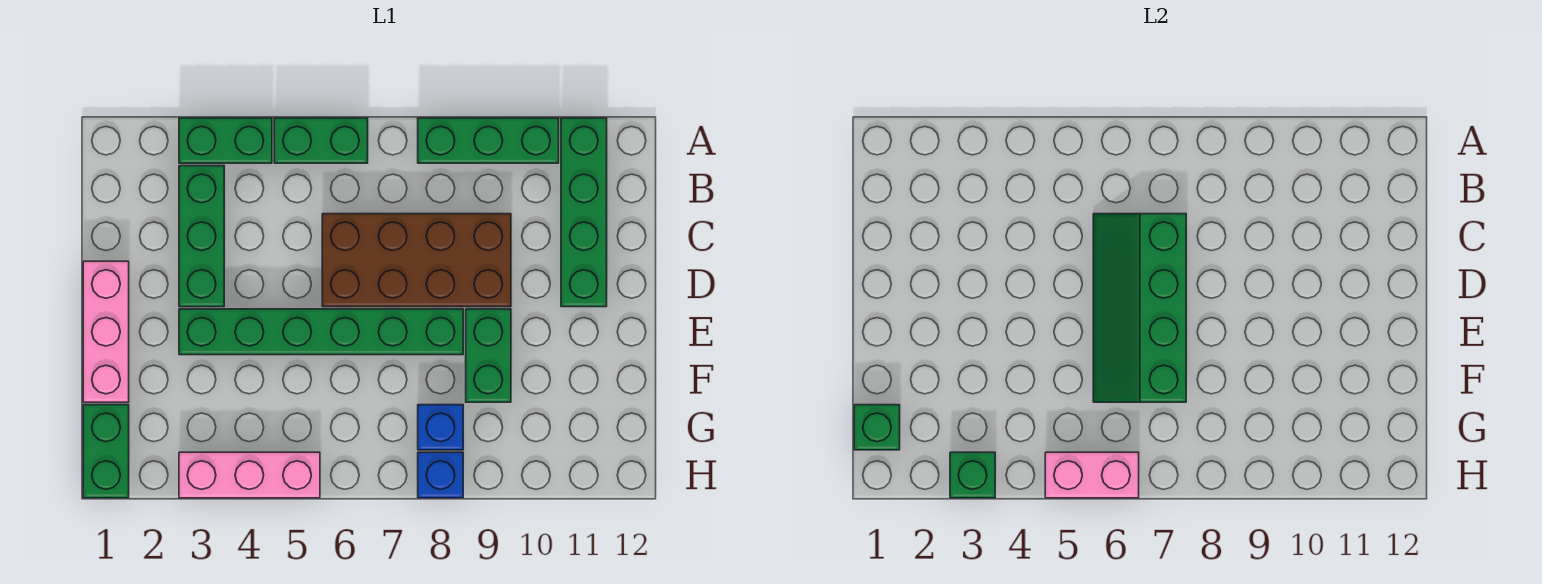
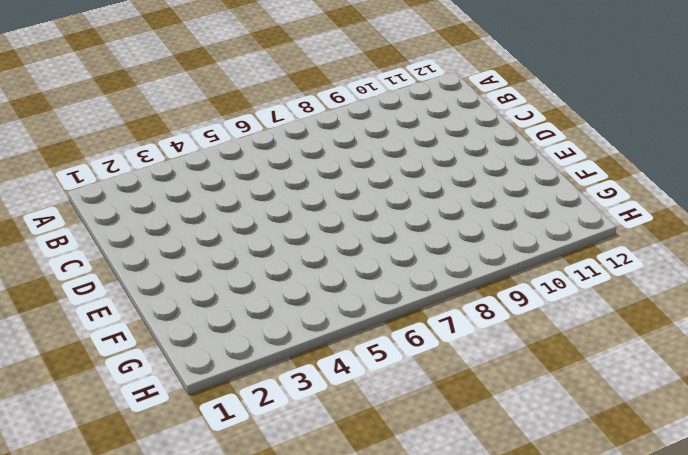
none -> green brick A3:A4 level 1
none -> green brick A5:A6 level 1
none -> green brick A8:A10 level 1

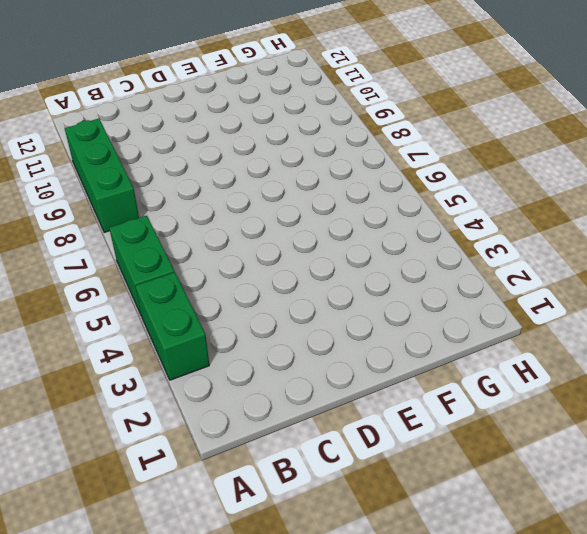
none -> green brick A11:D11 level 1
none -> green brick B3:D3 level 1
none -> brown brick C6:D9 level 1

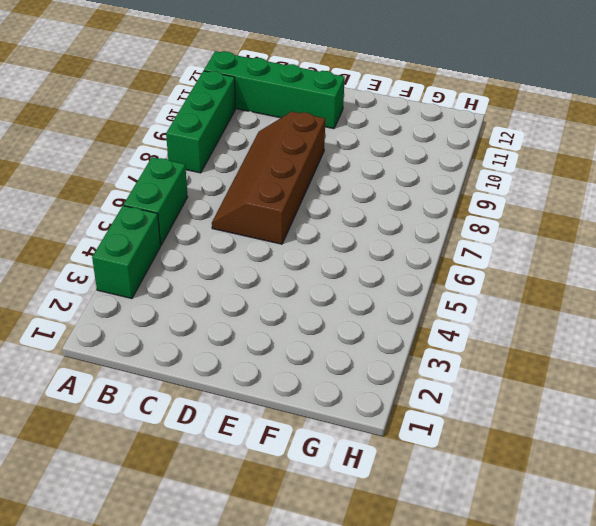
brown slope C6:D9 level 1 top D -> brown brick C6:D9 level 1
none -> green brick B3:D3 level 1
none -> pink brick D1:F1 level 1
none -> green brick E3:E8 level 1

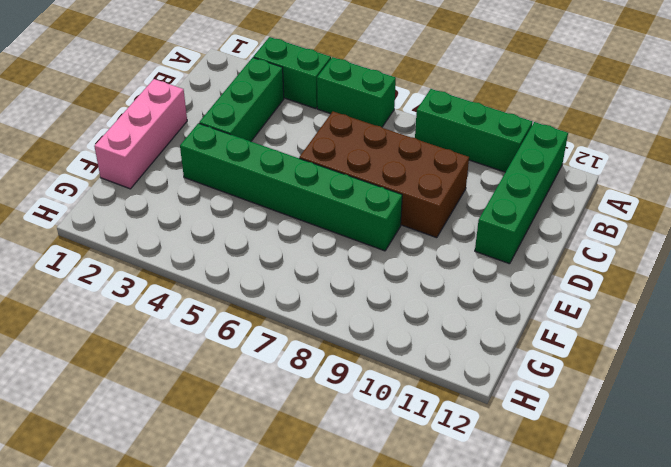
none -> green brick E9:F9 level 1
none -> green brick G1:H1 level 1
none -> blue brick G8 level 1

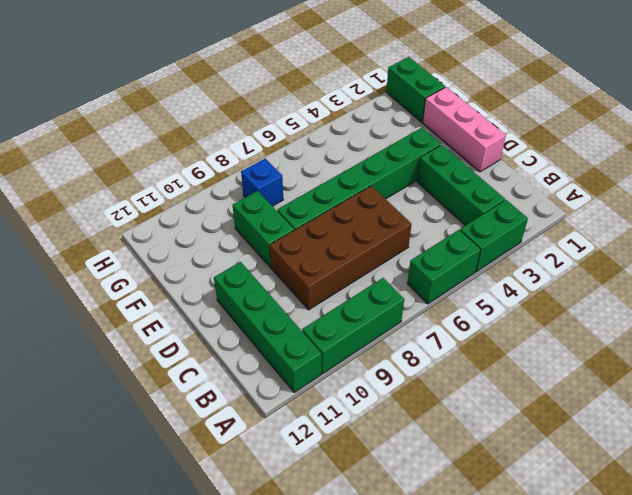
none -> pink brick H3:H5 level 1
none -> blue brick H8 level 1
none -> green slope C6:F7 level 2 top 7

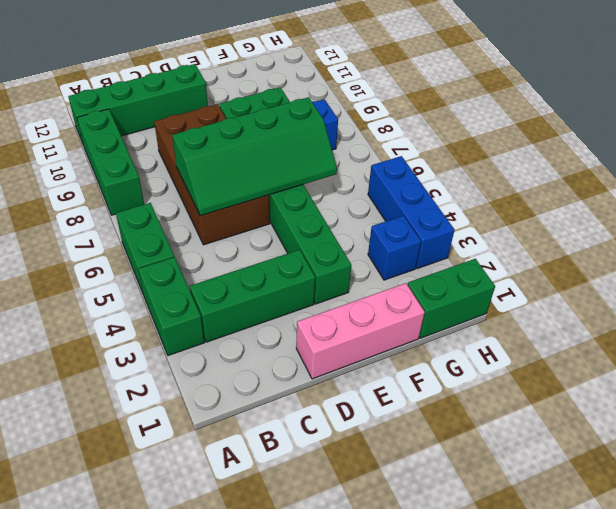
blue brick G3 level 1 -> blue brick H8 level 1
blue brick H3:H5 level 1 -> pink brick H3:H5 level 1
none -> green brick G1 level 2
none -> green brick H3 level 2
none -> pink brick H5:H6 level 2

